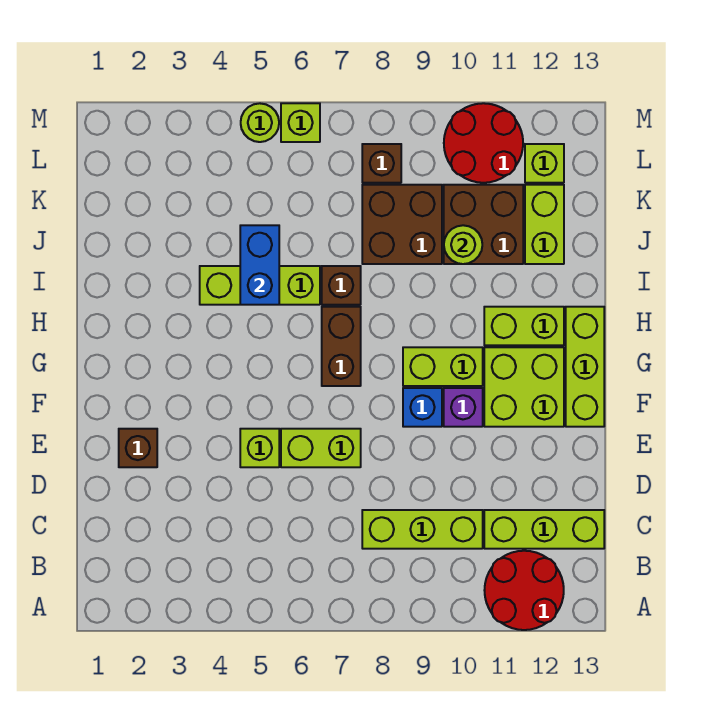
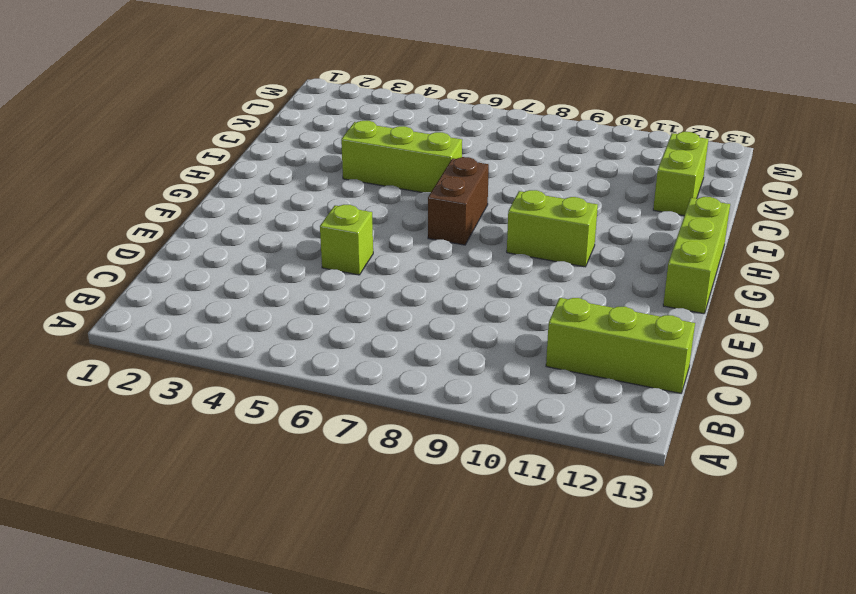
none -> red round brick A11:B12 level 1
none -> lime brick C8:C10 level 1
none -> brown brick E2 level 1

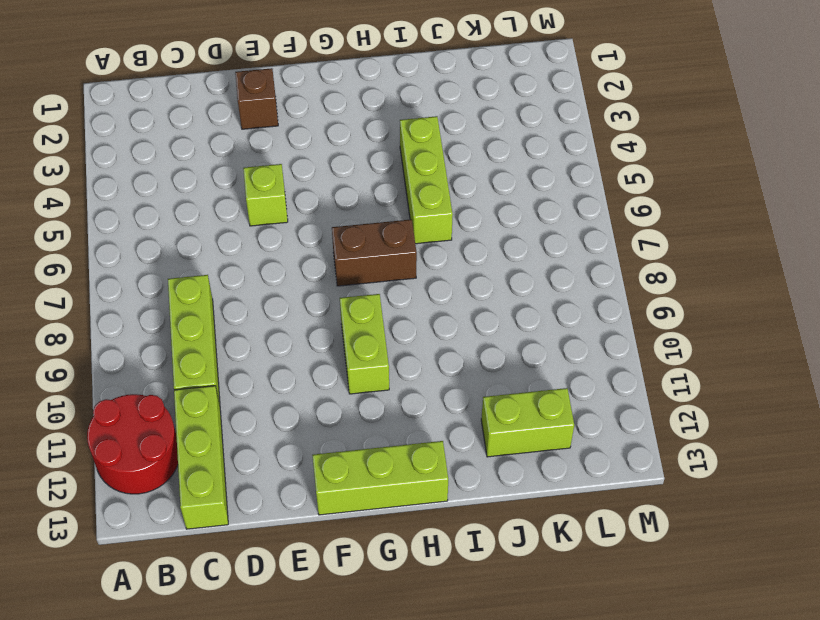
none -> lime brick E6:E7 level 1
none -> blue brick F9 level 1
none -> purple brick F10 level 1

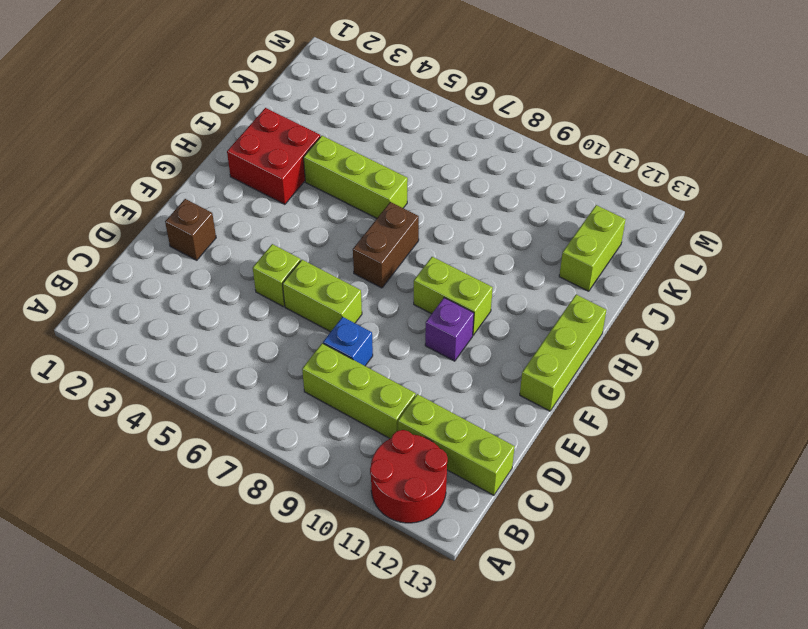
blue brick D8 level 1 -> blue brick F9 level 1
red brick H2:I3 level 1 -> none
none -> lime brick F11:G12 level 1
none -> lime brick H11:H12 level 1
none -> brown brick I7 level 1

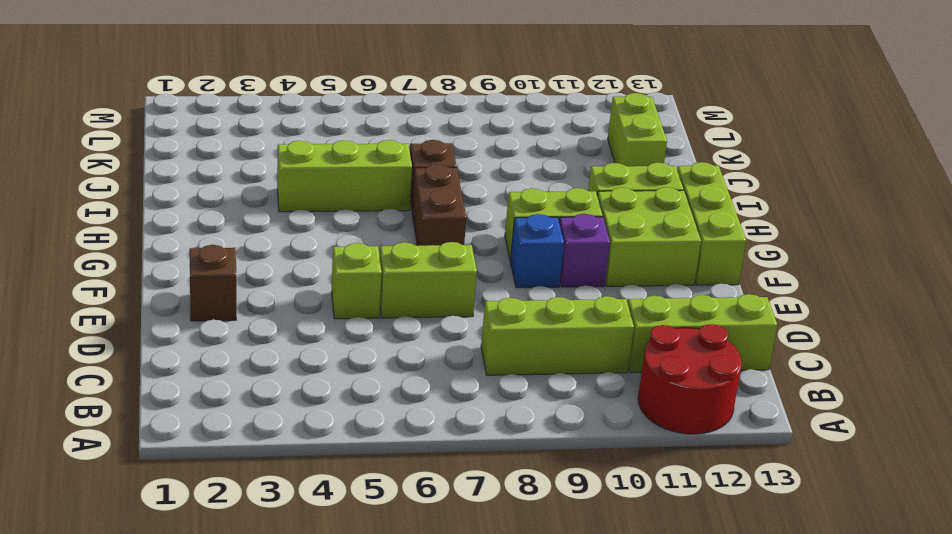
none -> brown brick J8:K9 level 1
none -> brown brick J10:K11 level 1
none -> brown brick L8 level 1

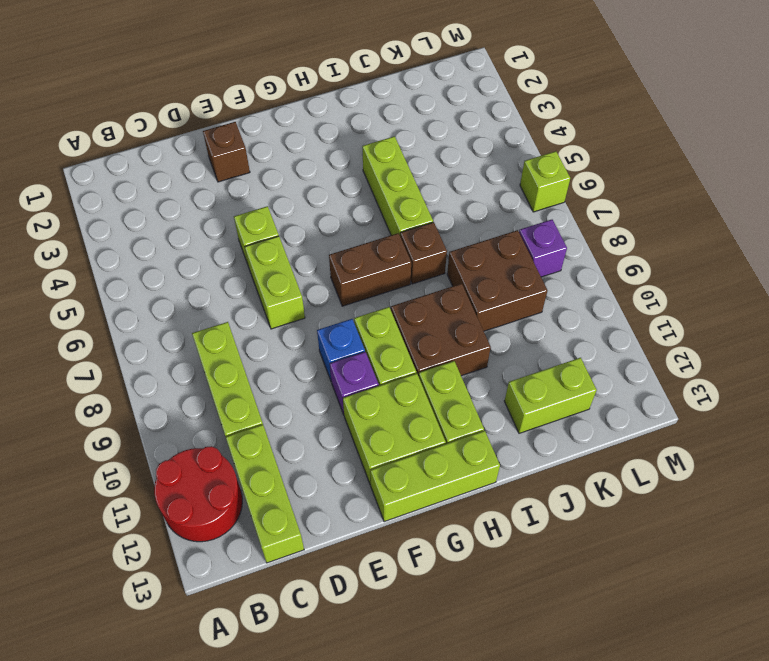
brown brick H9:I10 level 1 -> brown brick J10:K11 level 1
purple brick L8 level 1 -> brown brick L8 level 1
none -> red round brick L10:M11 level 1
none -> lime brick L12 level 1
none -> lime round brick M5 level 1

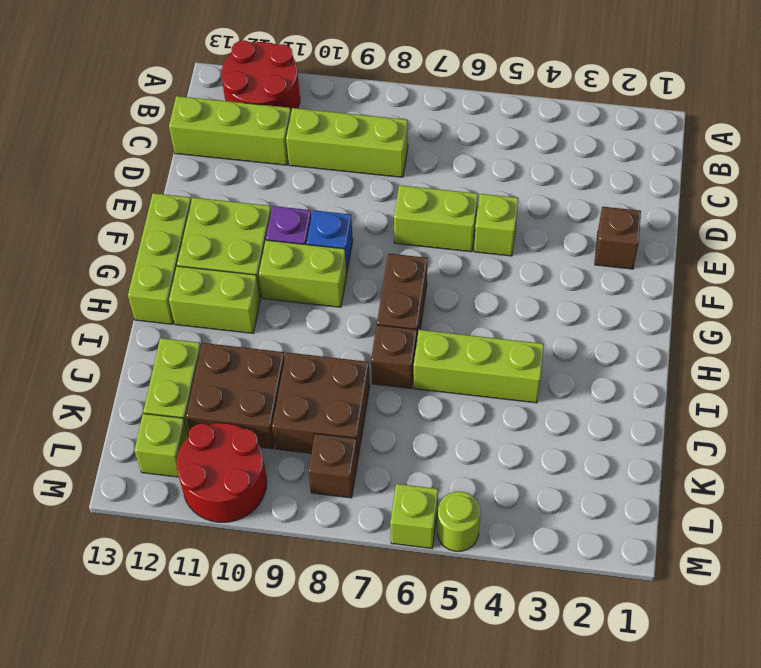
none -> blue brick I5:J5 level 2
none -> lime round brick J10 level 2

